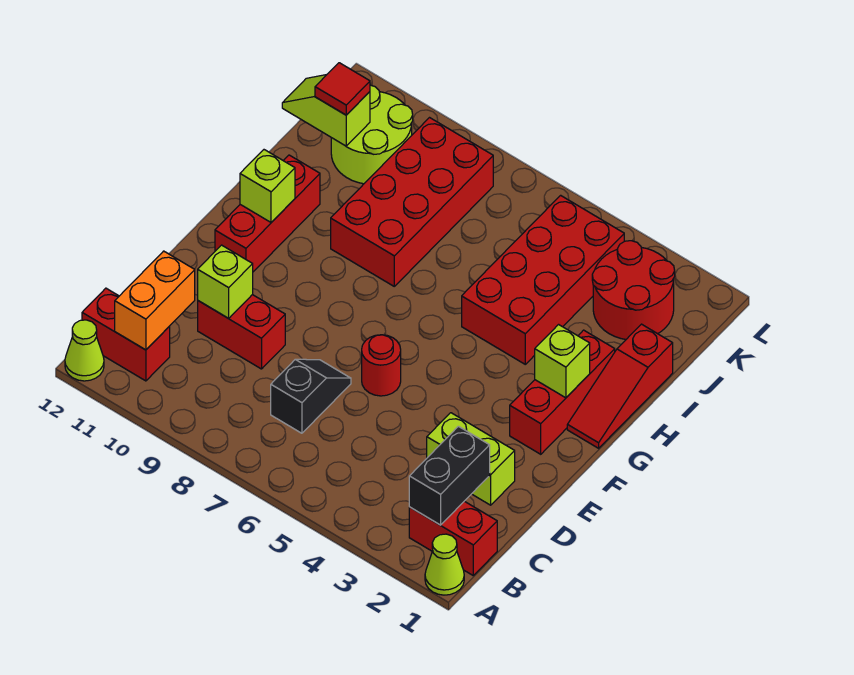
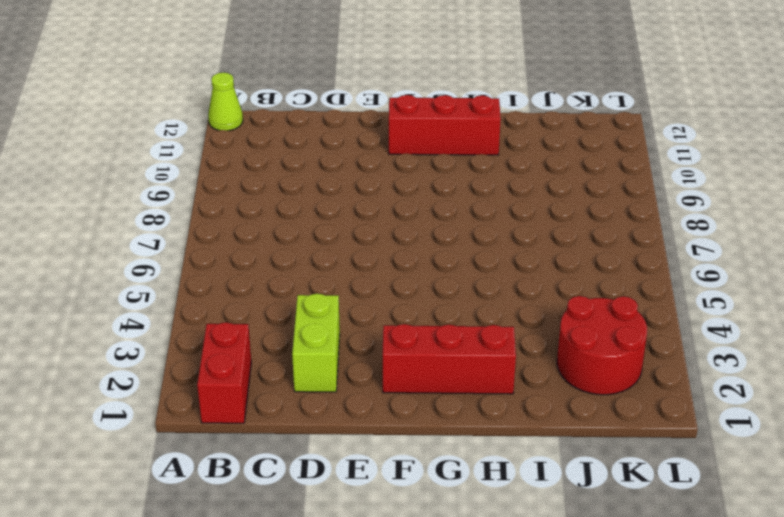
none -> lime cone A1 level 1
none -> red brick B11:B12 level 1
none -> black slope C7:D7 level 1 top C

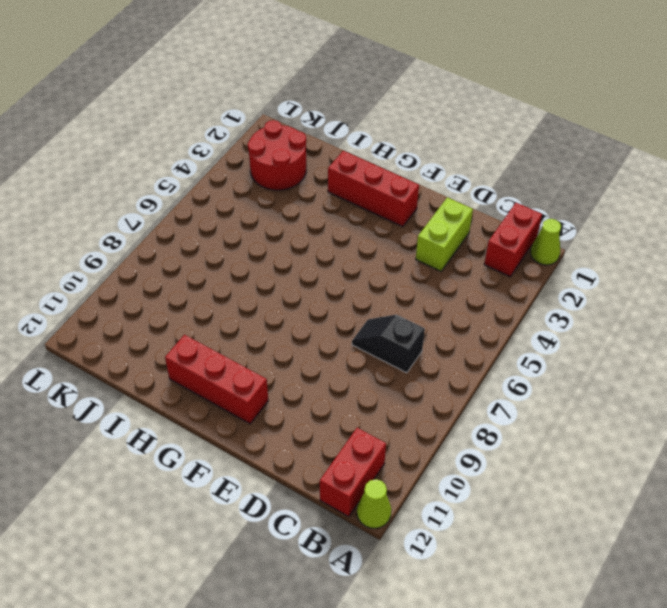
none -> red brick D9:D10 level 1
none -> red round brick E6 level 1
none -> red slope G1:I1 level 1 top I

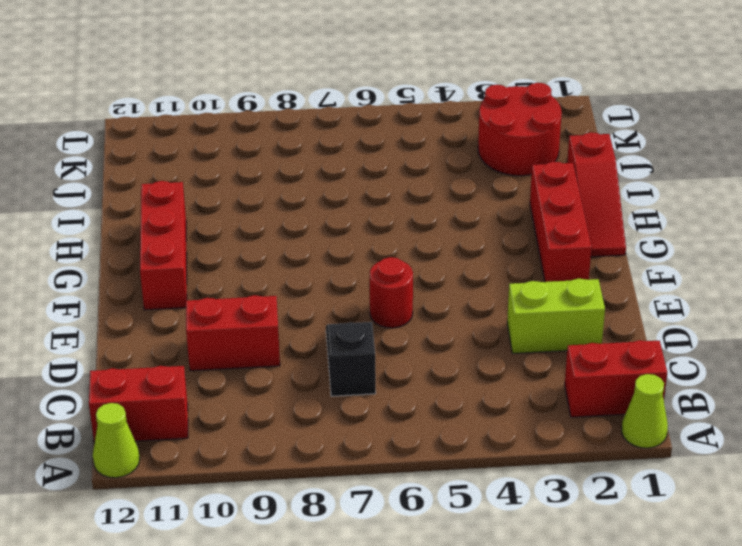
none -> red brick H4:K5 level 1
none -> red brick H8:K9 level 1
none -> lime round brick J10:K11 level 1

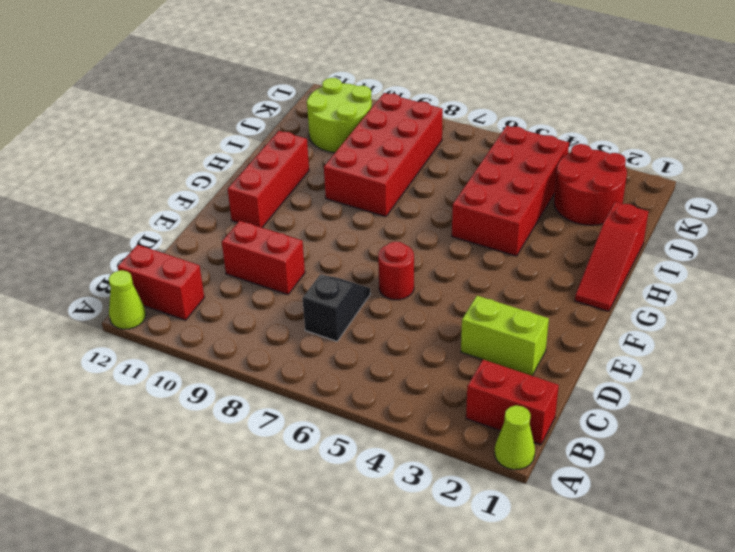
none -> red brick F2:H2 level 1
none -> black brick B2:C2 level 2
none -> orange brick B11:C11 level 2

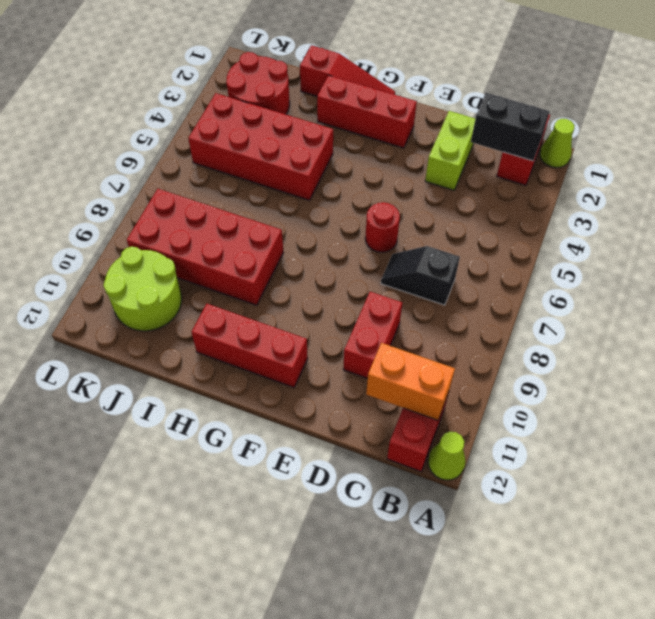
none -> lime brick D10 level 2
none -> lime brick G2 level 2
none -> lime brick G11 level 2

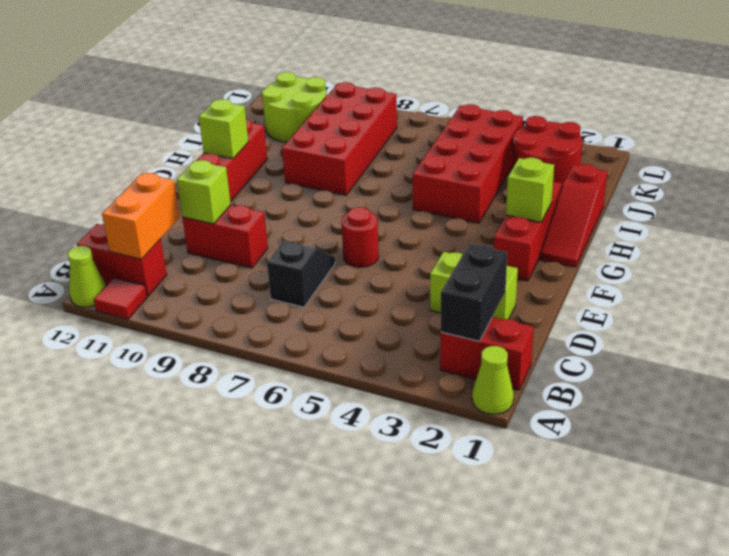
red tile A11 level 1 -> red tile J11 level 3
none -> lime slope J11:J12 level 2 top 11

